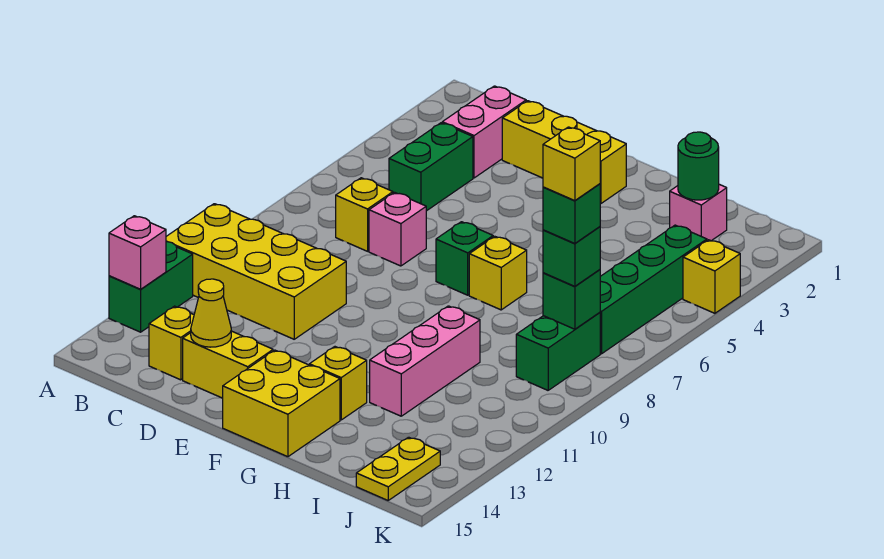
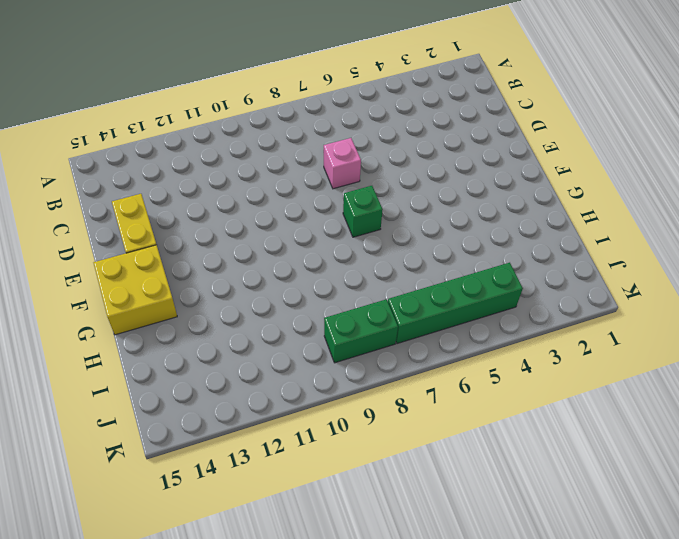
none -> yellow brick A10:D11 level 1
none -> green brick A12:A13 level 1
none -> pink brick C2:C3 level 1

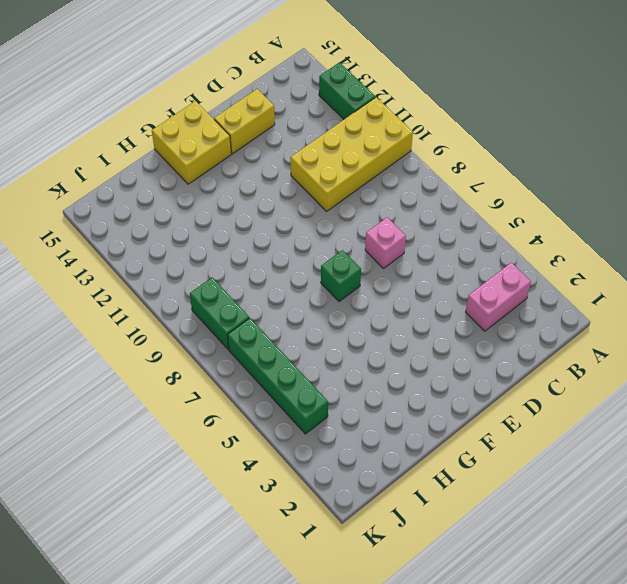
pink brick B3:C3 level 1 -> pink brick C2:C3 level 1
none -> green brick C4:C5 level 1
none -> yellow brick C7 level 1
none -> yellow brick C14 level 1

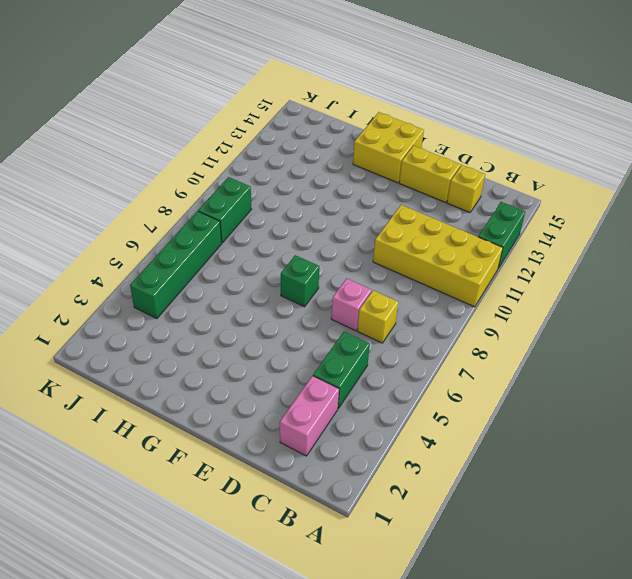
none -> yellow brick D2:F2 level 1
none -> yellow brick G7 level 1
none -> yellow brick G13 level 1

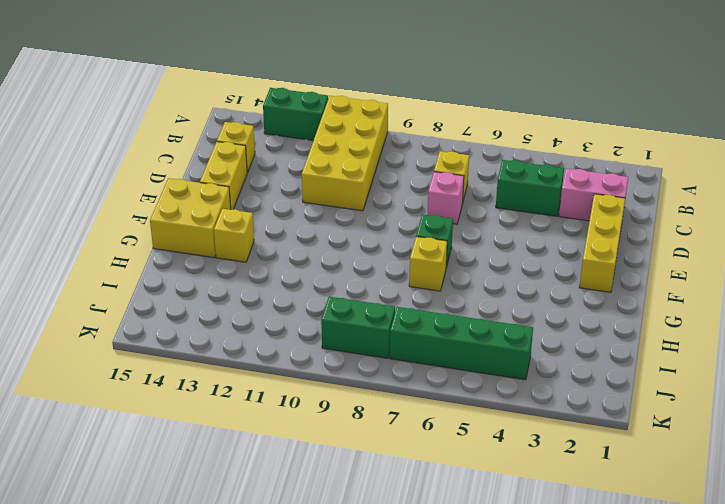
none -> pink brick H10:H12 level 1
none -> pink brick I2 level 1
none -> yellow plate J14:J15 level 1

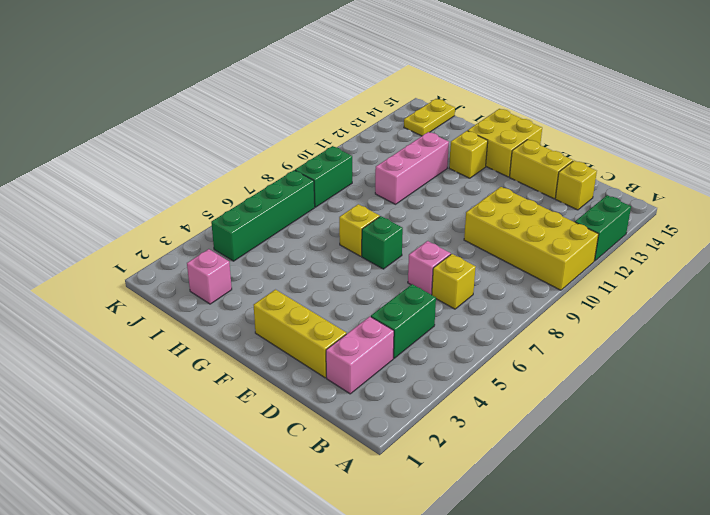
none -> yellow brick K4 level 1
none -> pink brick A13 level 2
none -> yellow cone D14 level 2

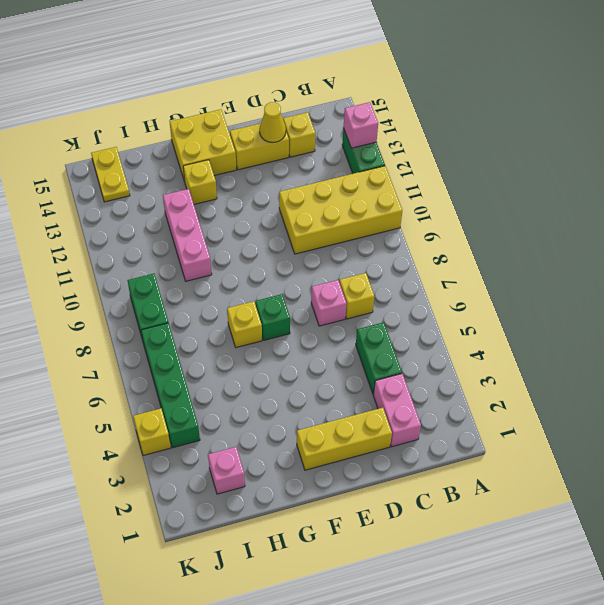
none -> green round brick I2 level 2
none -> green brick J8 level 2
none -> green brick J8 level 3

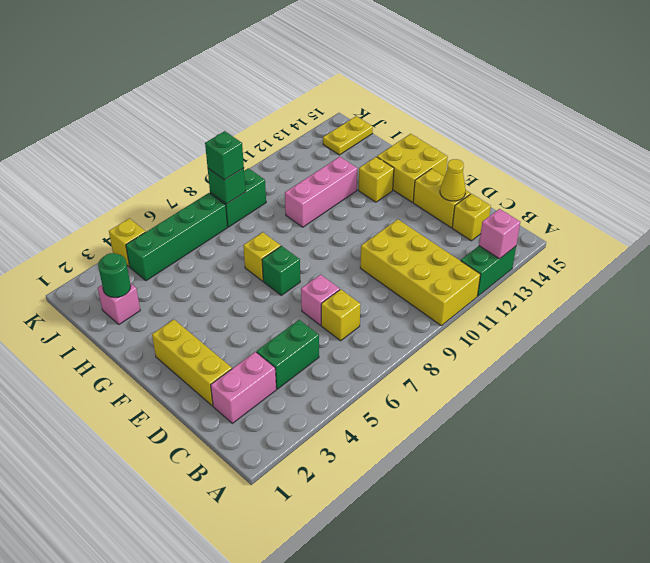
none -> green brick J8 level 4
none -> yellow brick J8 level 5

